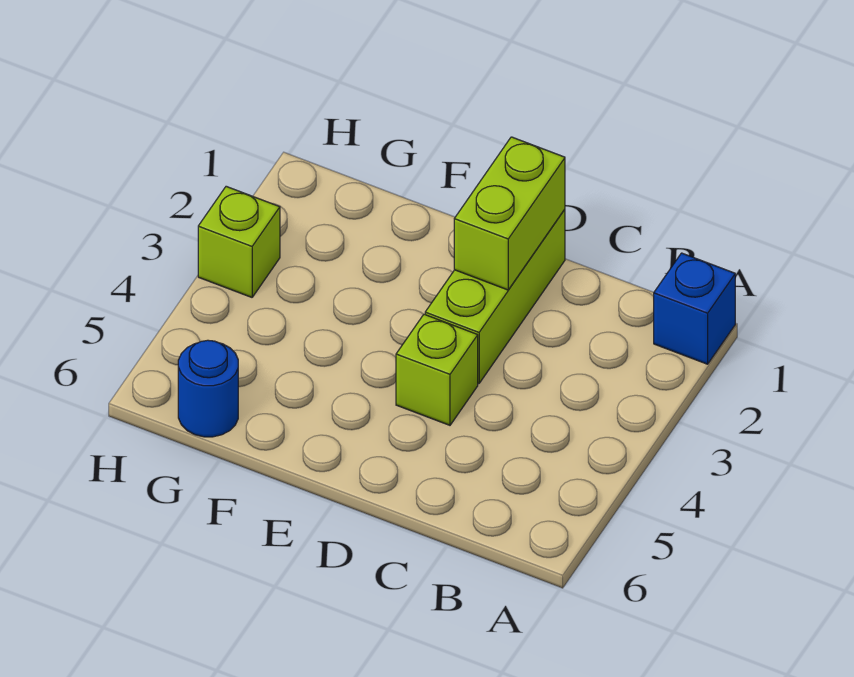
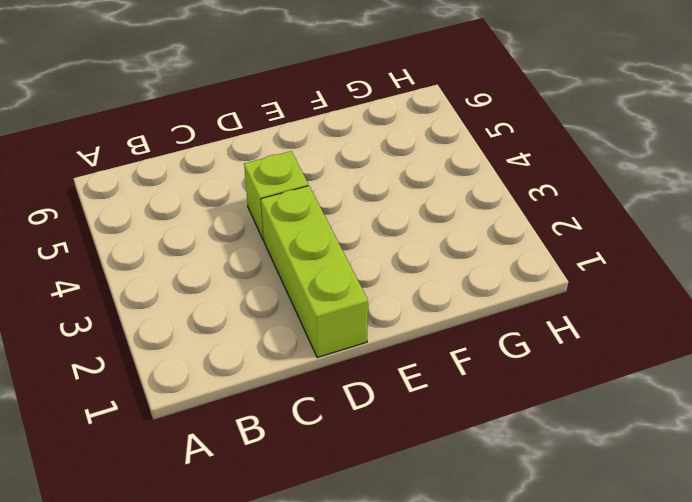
none -> blue brick A1 level 1
none -> blue round brick G6 level 1

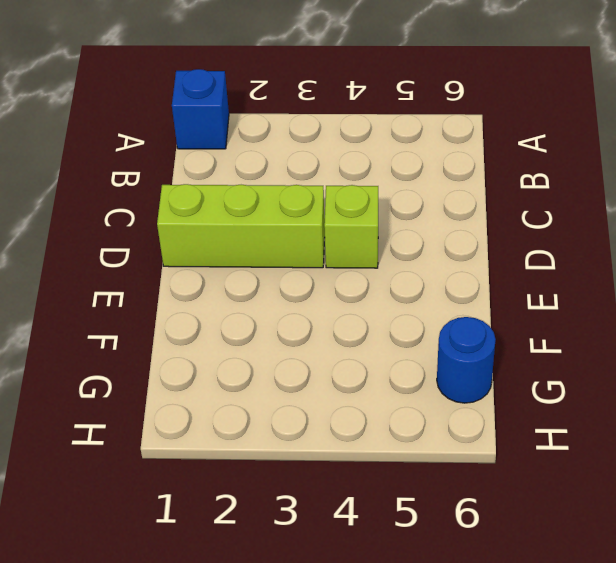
none -> lime brick H3 level 1
none -> lime brick D1:D2 level 2

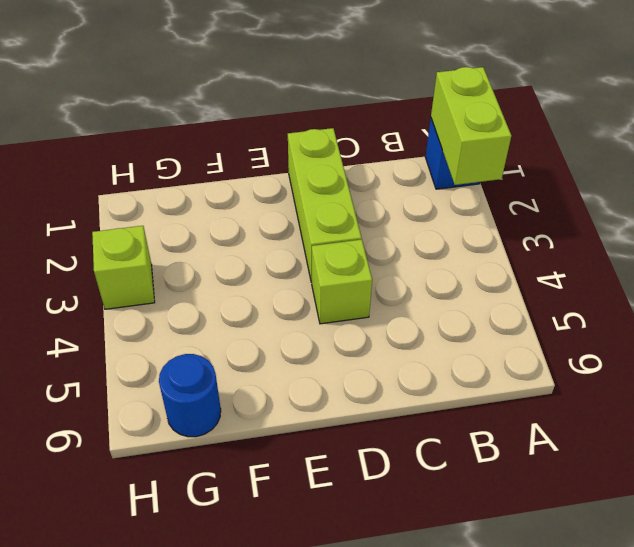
lime brick A1:A2 level 2 -> lime brick D1:D2 level 2

